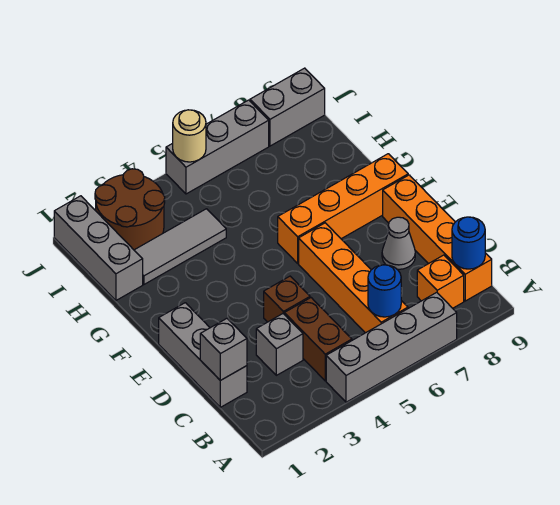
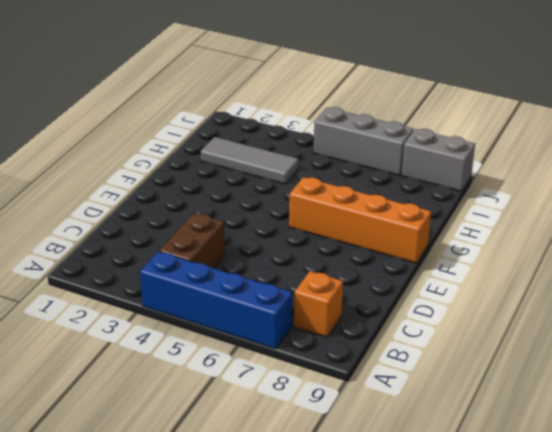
blue brick A4:A7 level 1 -> grey brick A4:A7 level 1
none -> orange brick B6:E6 level 1
none -> orange brick B9:E9 level 1
none -> grey brick C1:E1 level 1

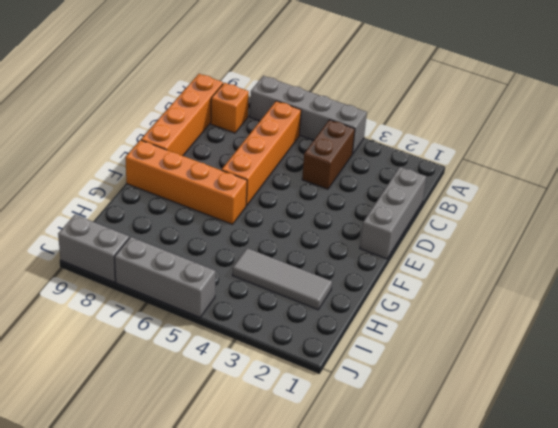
none -> grey brick C3 level 1
none -> brown brick D4 level 1
none -> grey cone D8 level 1

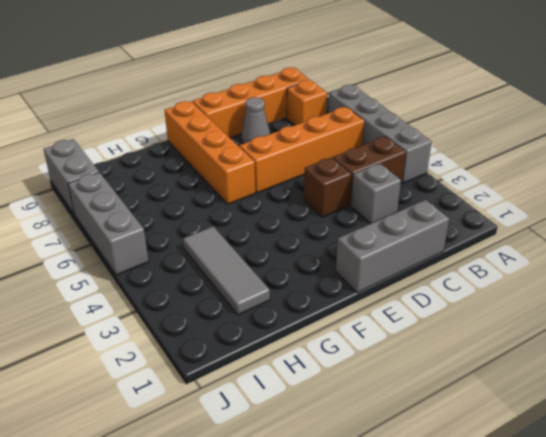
none -> grey brick H1:J1 level 1
none -> brown round brick I2:J3 level 1
none -> blue round brick B6 level 2

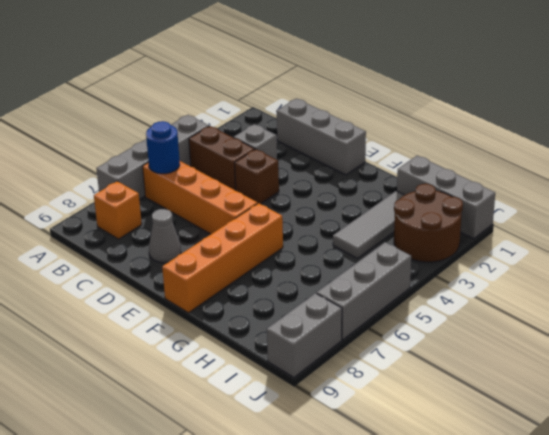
none -> orange brick B9:E9 level 1
none -> blue round brick B9 level 2
none -> grey brick C1 level 2

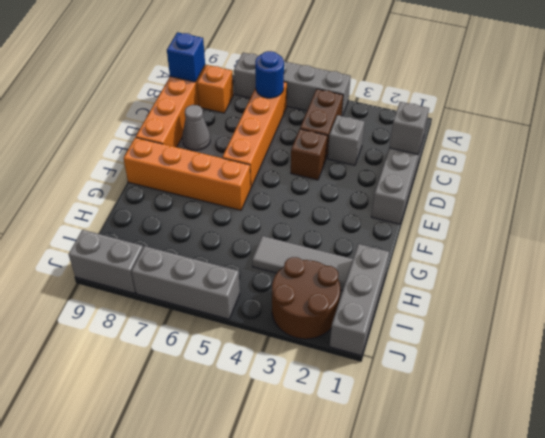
blue brick B9 level 2 -> blue round brick B9 level 2
none -> tan round brick J5 level 2

